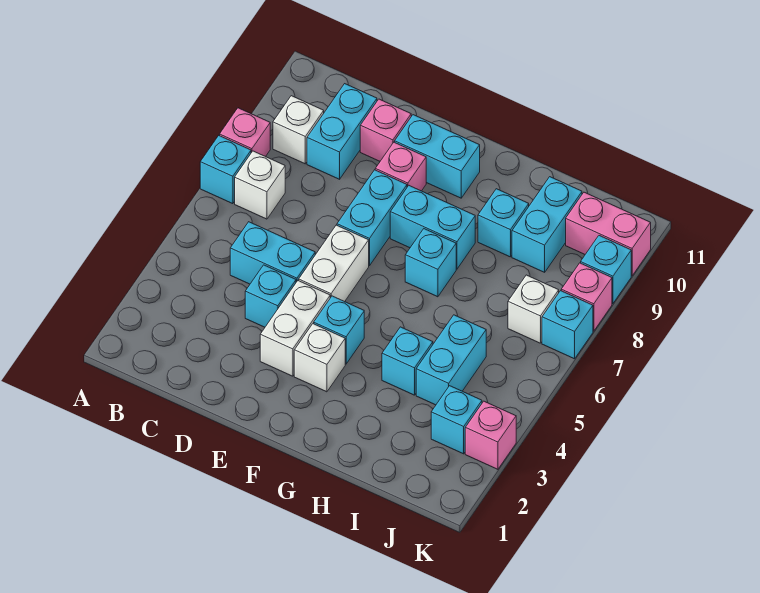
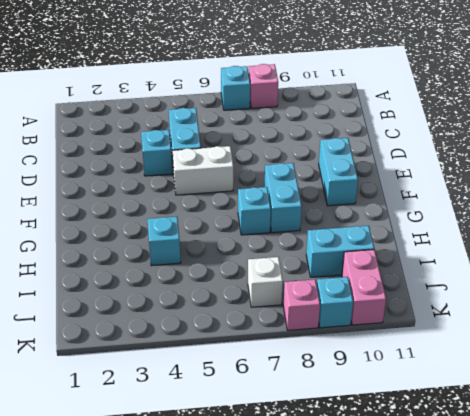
none -> white brick B7 level 1
none -> white brick B9 level 1
none -> cyan brick C9:C10 level 1

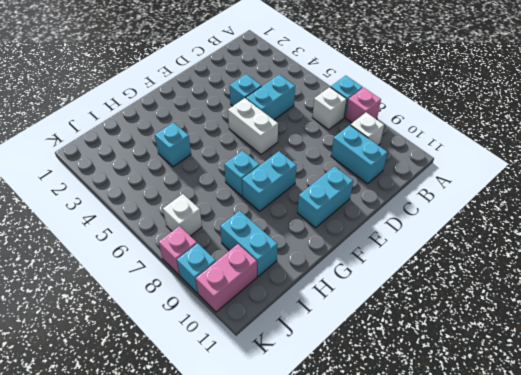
none -> pink brick D10 level 1
none -> white brick E3:E4 level 1
none -> cyan brick E7:E8 level 1

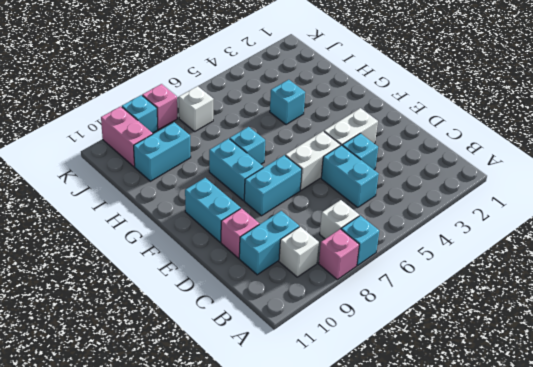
none -> pink brick E9 level 1
none -> white brick F3 level 1
none -> cyan brick F4 level 1

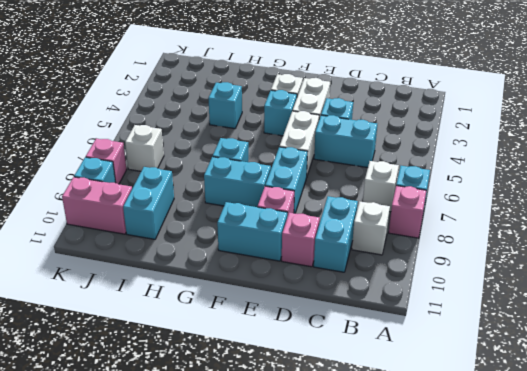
none -> cyan brick H9 level 1
none -> cyan brick I4:I5 level 1
none -> cyan brick J3 level 1

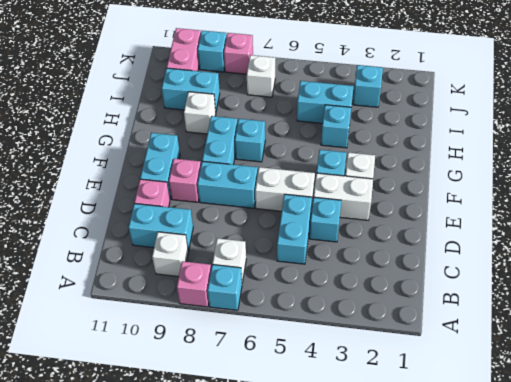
white brick H9 level 1 -> cyan brick H9 level 1
none -> pink brick K3 level 1
none -> cyan brick K7 level 1

